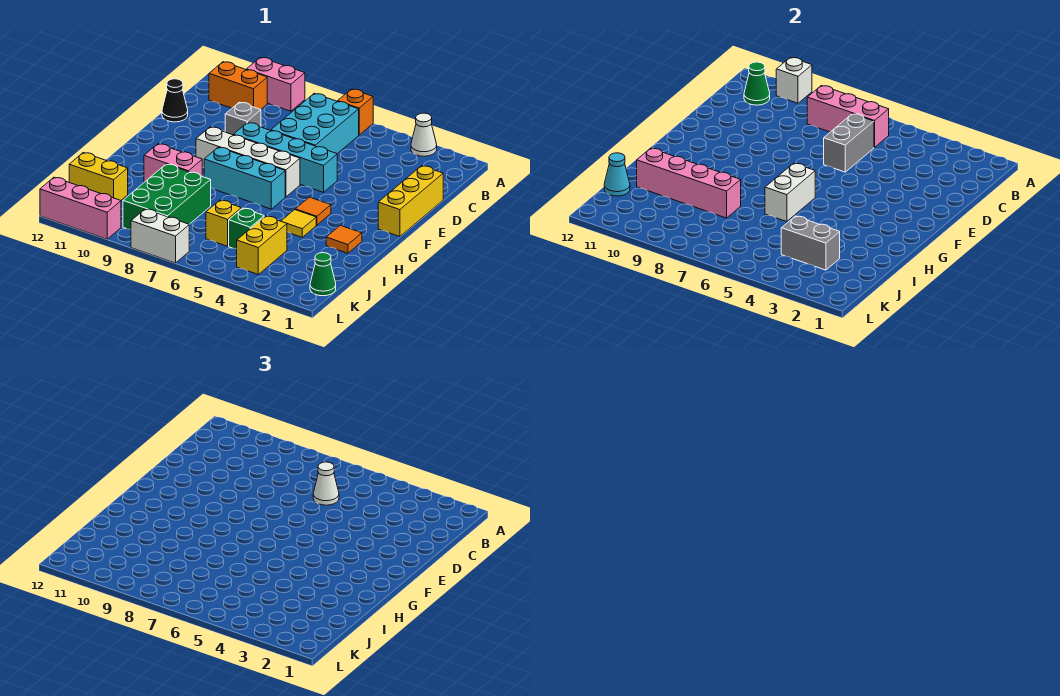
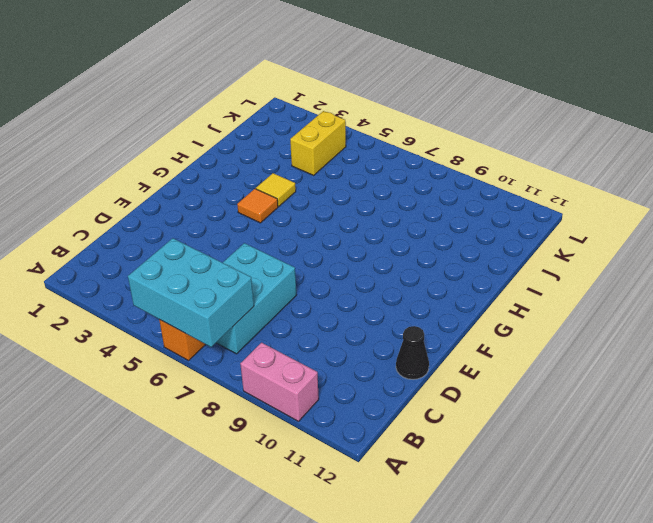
cyan brick A5:B7 level 2 -> pink brick B6:B8 level 2
none -> white cone A3 level 1
none -> orange brick B10:B11 level 1
none -> yellow brick D1:F1 level 1
none -> grey brick D9 level 1

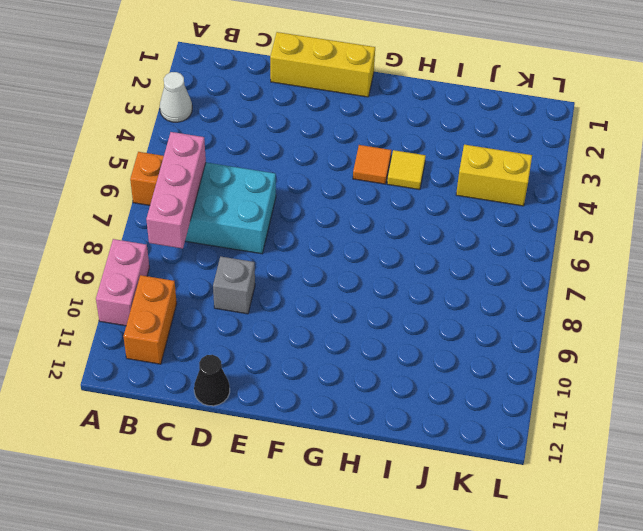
none -> cyan brick E5:E8 level 1
none -> white brick F6:F9 level 1
none -> cyan brick G6:G8 level 1
none -> orange tile H2 level 1

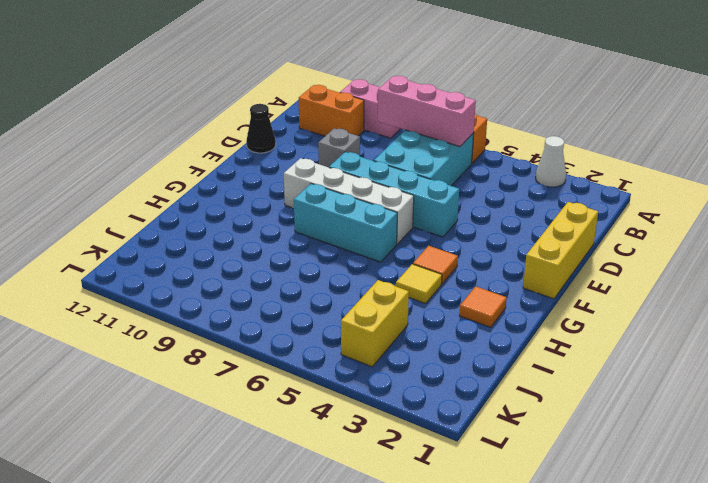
none -> pink brick H9:H10 level 1
none -> green brick I8:K9 level 1
none -> green brick J5 level 1
none -> yellow brick J6 level 1

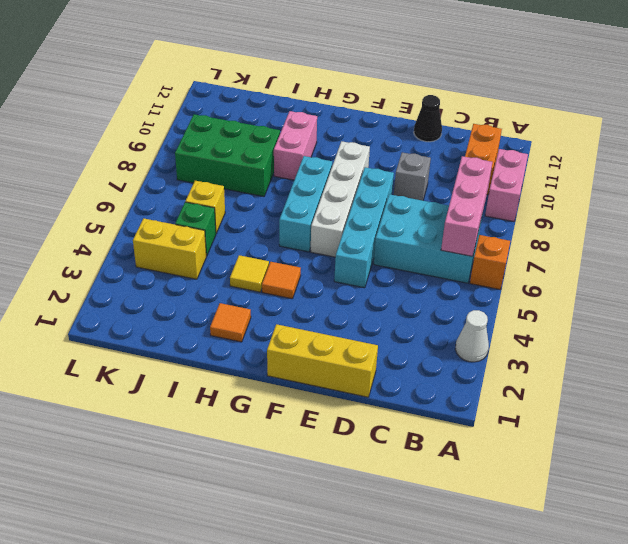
none -> yellow brick J11:J12 level 1
none -> green cone K1 level 1
none -> white brick L7:L8 level 1
none -> pink brick L10:L12 level 1

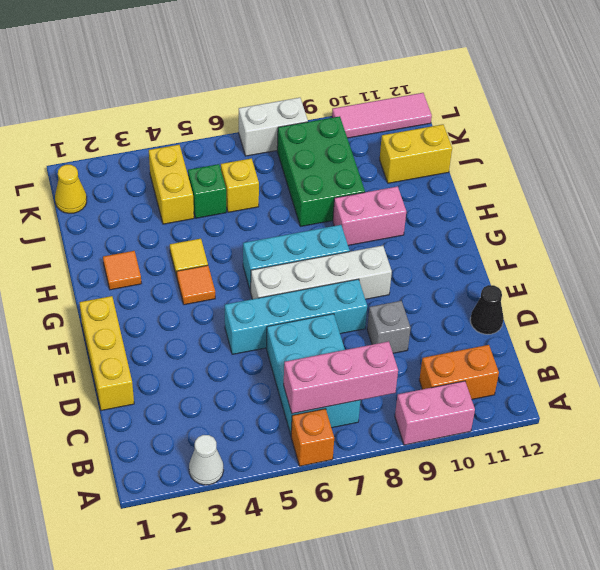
yellow cone K1 level 1 -> green cone K1 level 1
pink tile L10:L12 level 1 -> pink brick L10:L12 level 1
none -> white brick A10 level 2
none -> green cone B11 level 2
none -> grey brick C6:D6 level 2
none -> white brick G6:H6 level 2

